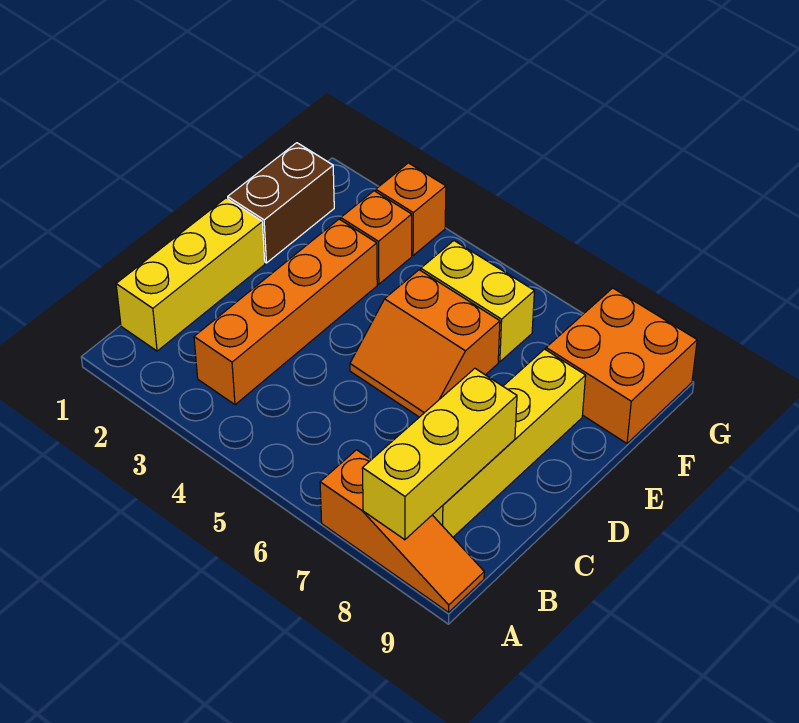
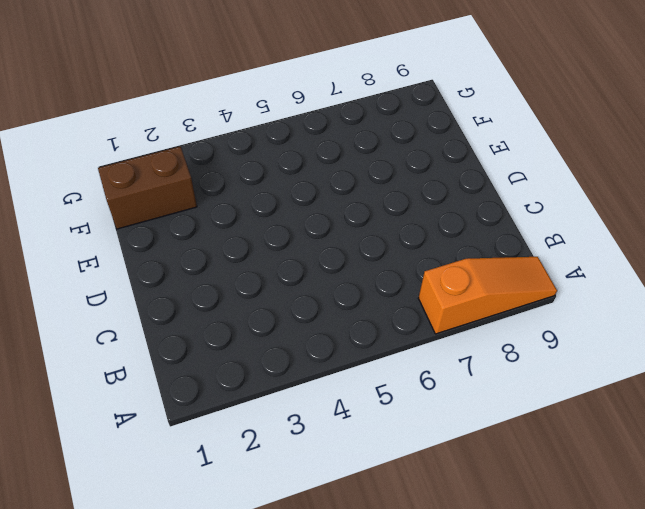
brown brick F1:F2 level 1 -> brown brick E1:F1 level 1
none -> yellow brick B1:D1 level 1
none -> orange brick B3:E3 level 1

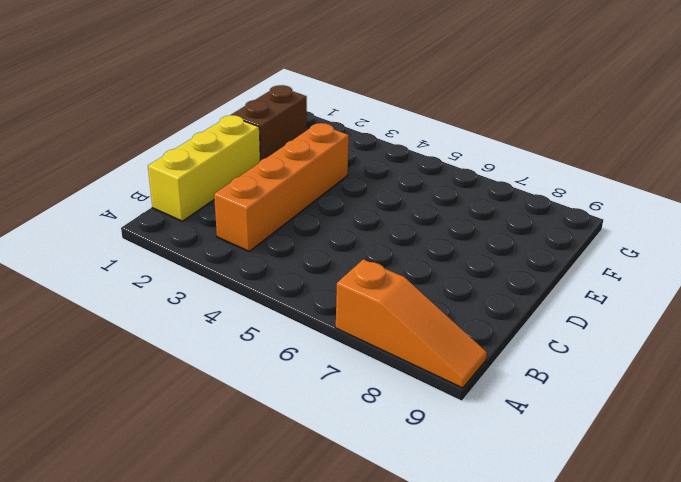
none -> yellow brick B8:E8 level 1
none -> orange slope D5:E6 level 1 top E

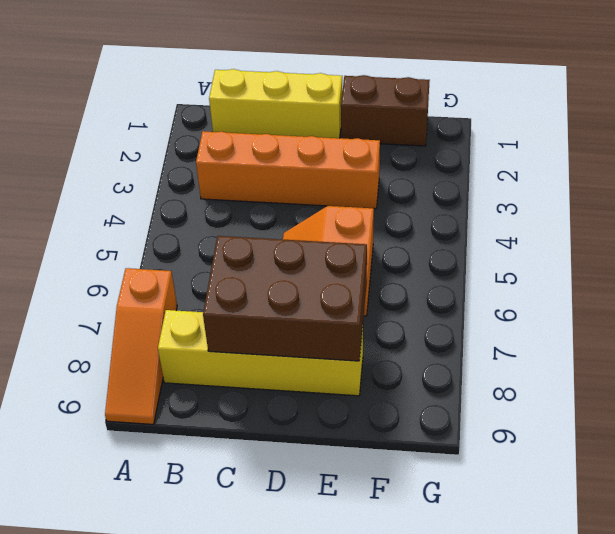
brown brick C7:E8 level 2 -> yellow brick A8:C8 level 2
none -> orange brick F3 level 1
none -> yellow brick F5:F6 level 1

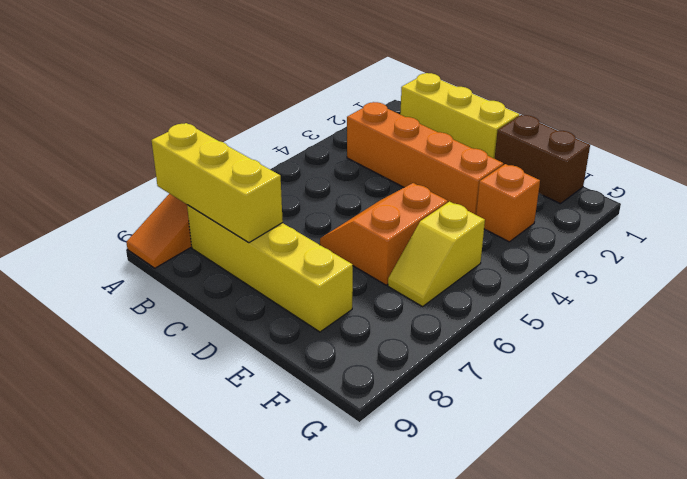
yellow slope F5:F6 level 1 top 5 -> yellow brick F5:F6 level 1
none -> orange brick F8:G9 level 1
none -> orange brick G3 level 1

